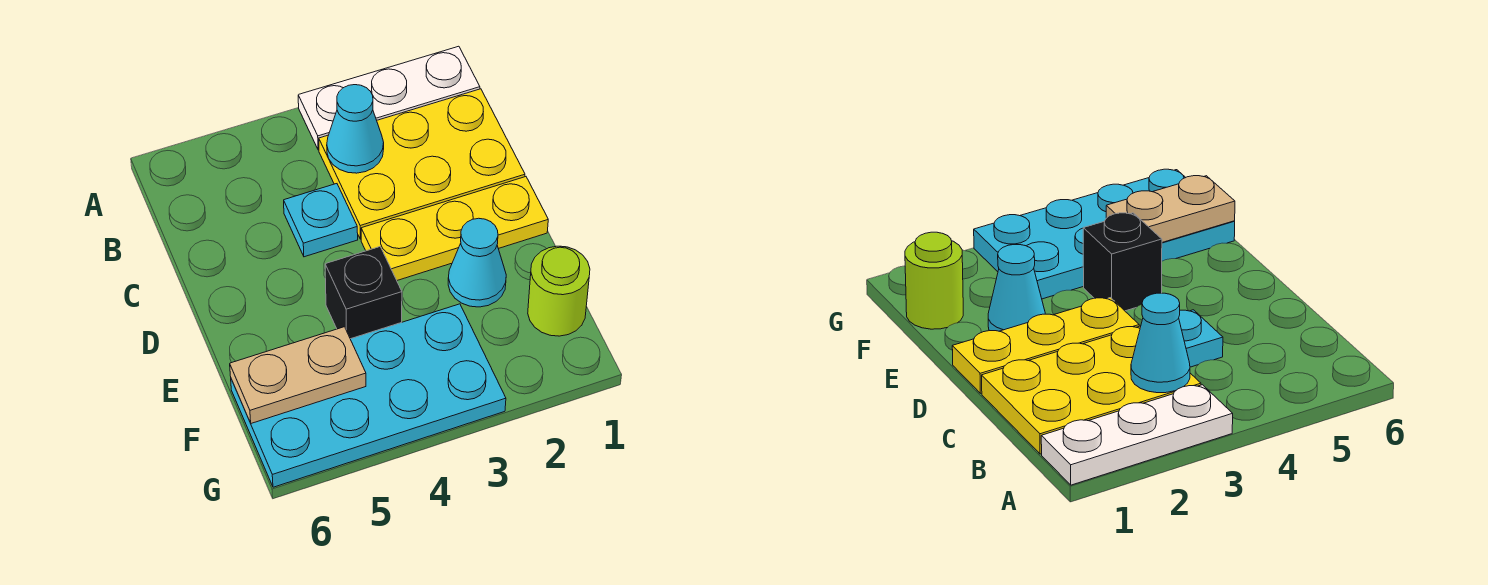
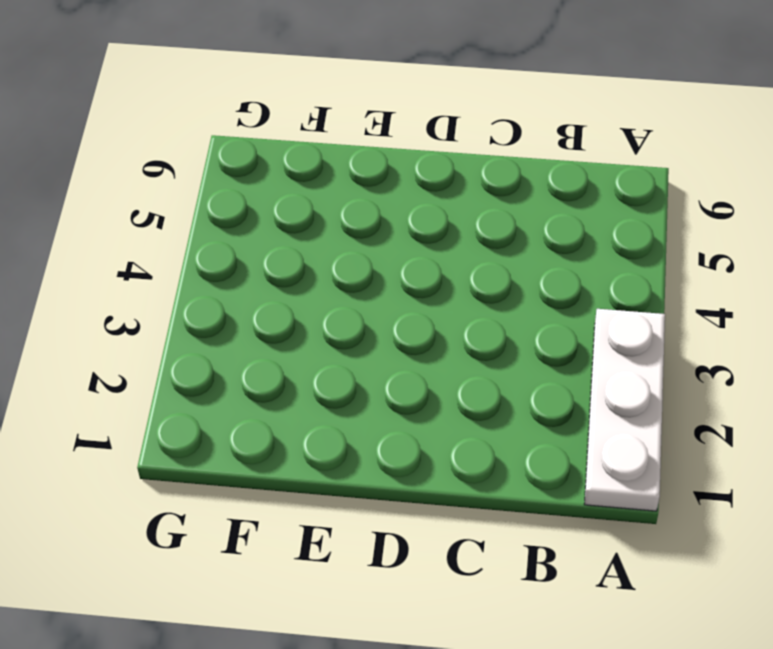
none -> yellow plate B1:C3 level 1
none -> cyan plate C4 level 1

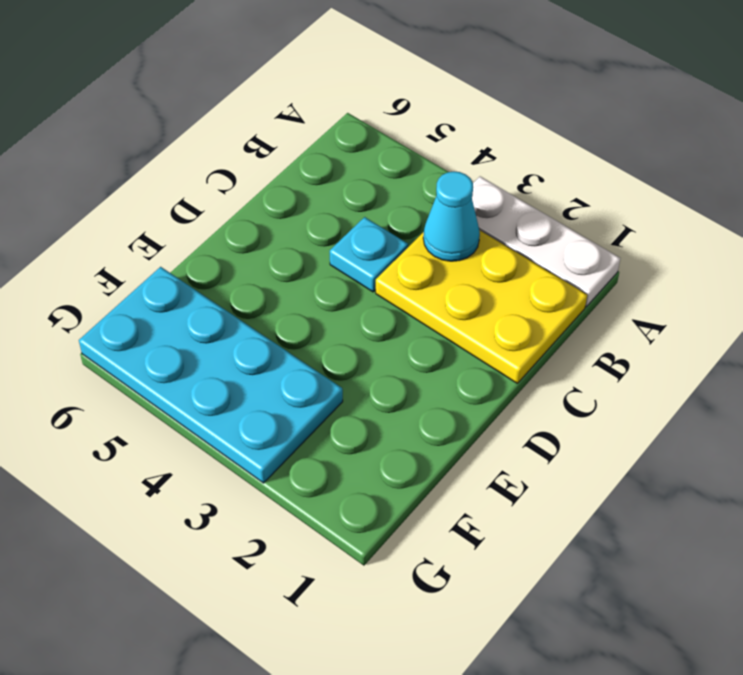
none -> yellow plate D1:D3 level 1
none -> cyan cone E2 level 1

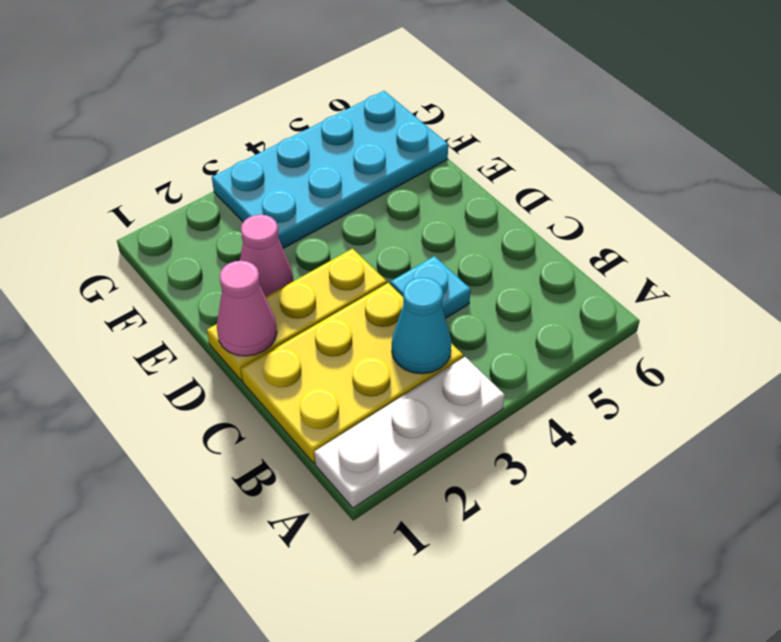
pink cone D1 level 2 -> none
pink cone E2 level 1 -> cyan cone E2 level 1
none -> black brick E4 level 1
none -> lime round brick F1 level 1

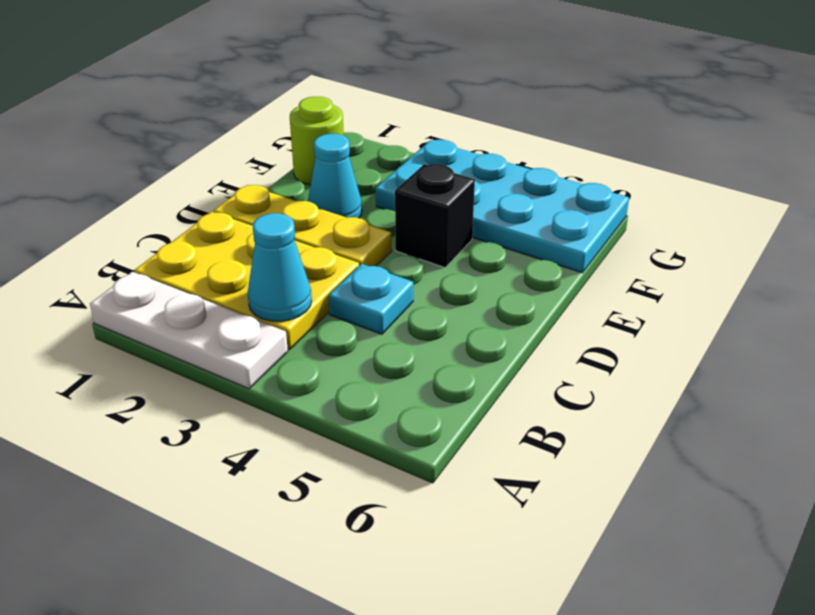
none -> tan plate F5:F6 level 2

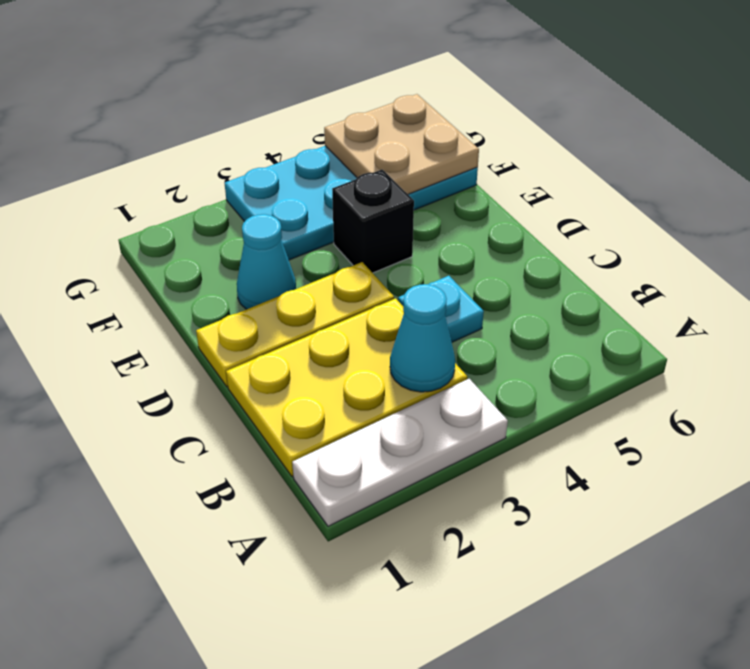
tan plate F5:G6 level 2 -> tan plate F5:F6 level 2
none -> lime round brick F1 level 1

